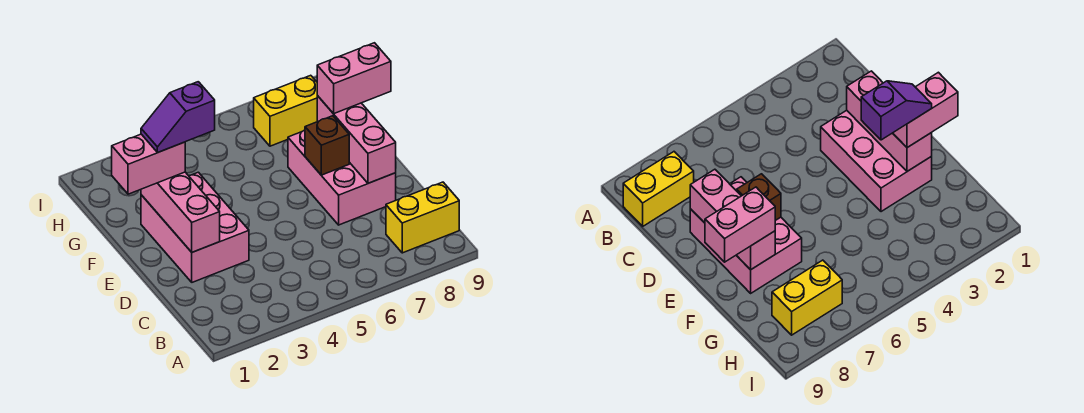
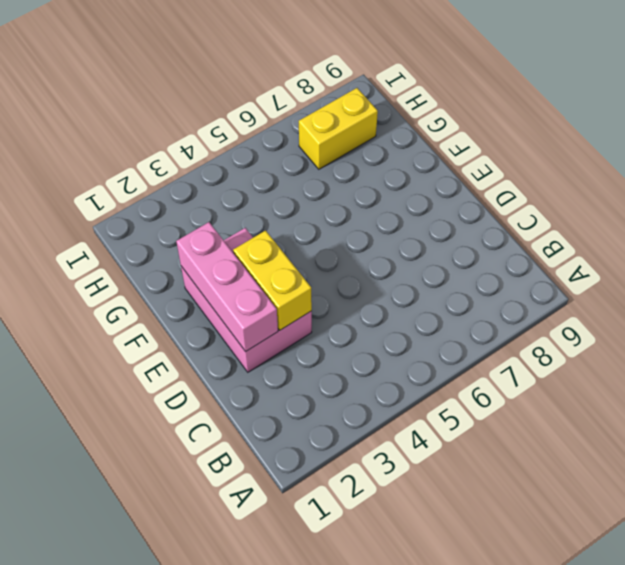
yellow brick D3:E3 level 2 -> yellow brick B8:B9 level 1
none -> pink brick D7:F8 level 1
none -> pink brick D8:F8 level 2

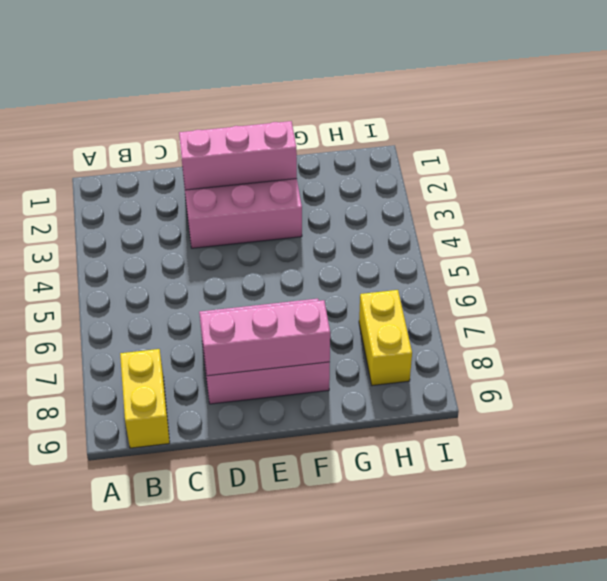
none -> brown brick E7 level 2
none -> pink brick F1:F2 level 3

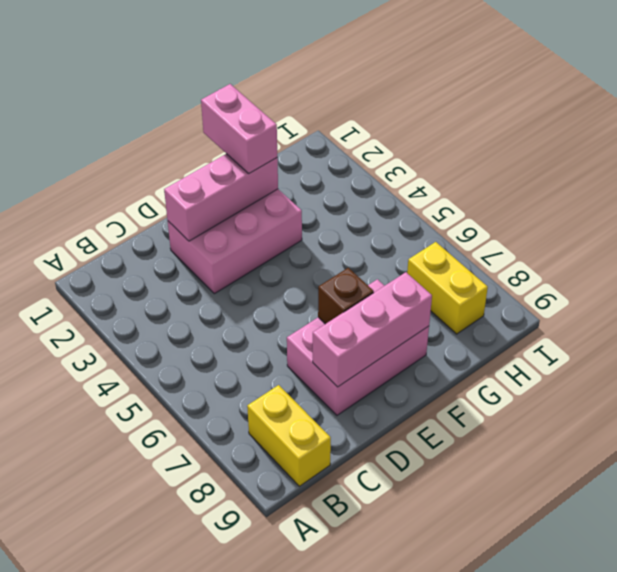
none -> pink brick F8:F9 level 3
none -> purple slope F2:F3 level 4 top 3

